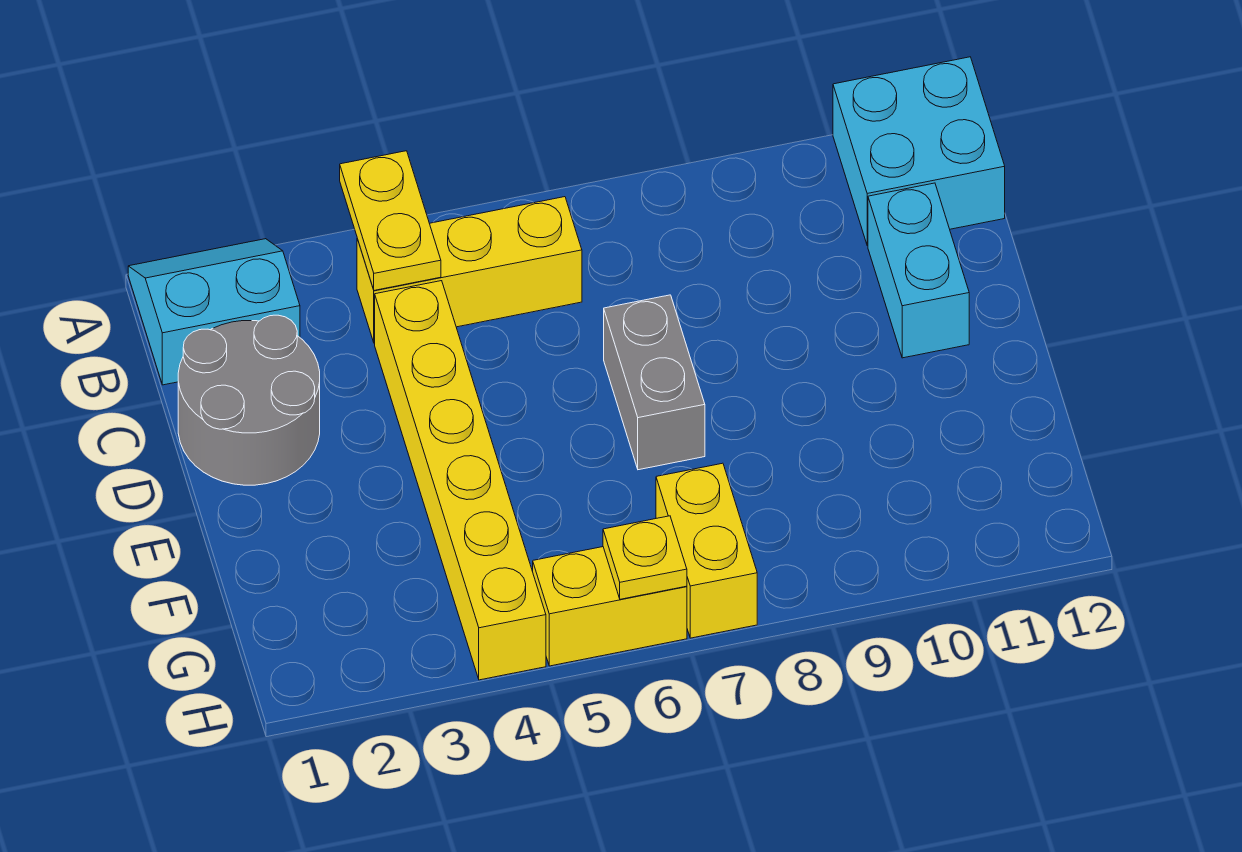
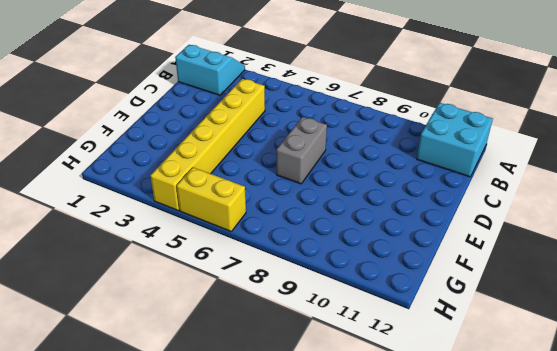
none -> yellow brick B4:B6 level 1
none -> grey round brick C1:D2 level 1

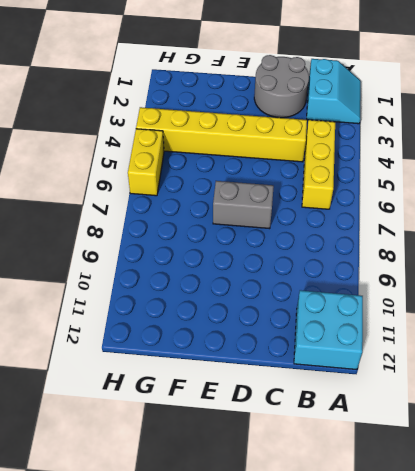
none -> cyan brick C11:D11 level 1
none -> yellow brick G7:H7 level 1

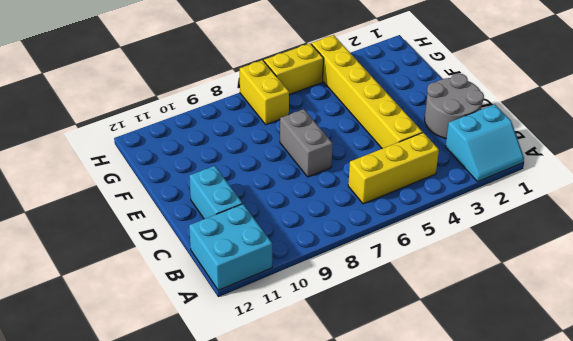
none -> yellow plate A4:B4 level 2
none -> yellow plate H6 level 2

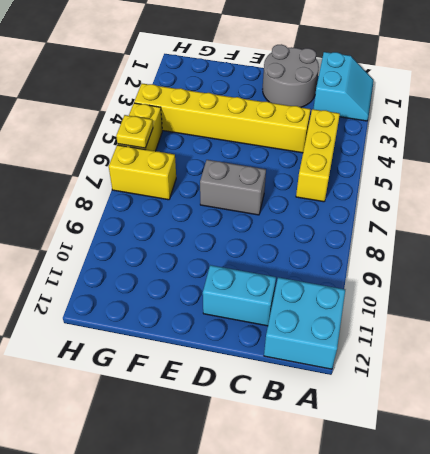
none -> yellow plate A4:B4 level 2

